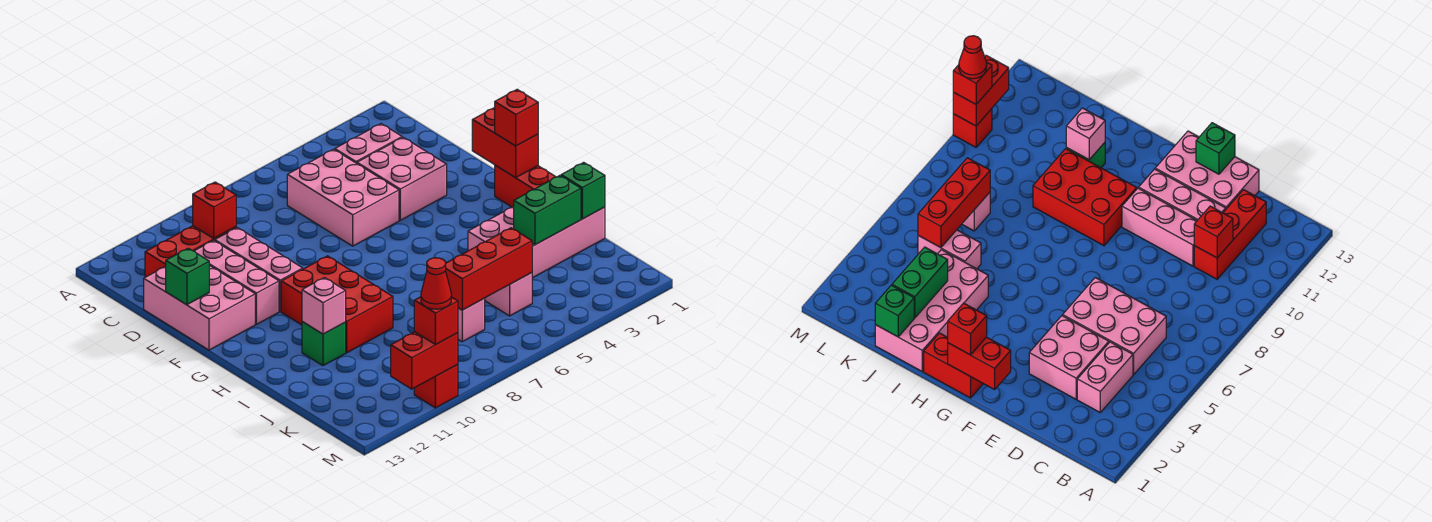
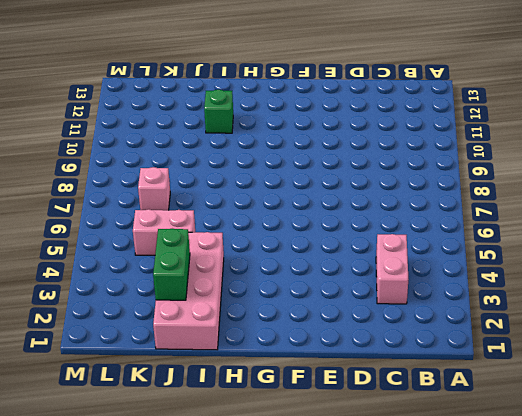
none -> pink brick C5:E6 level 1
none -> red brick C10:C12 level 1
none -> pink brick D3:E4 level 1

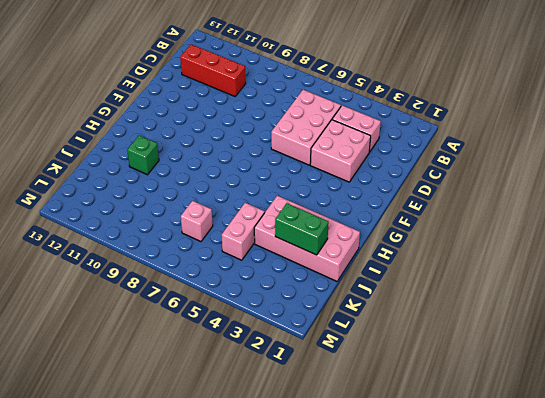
none -> pink brick D10:F10 level 1
none -> pink brick D11:F11 level 1
none -> pink brick D12:F13 level 1

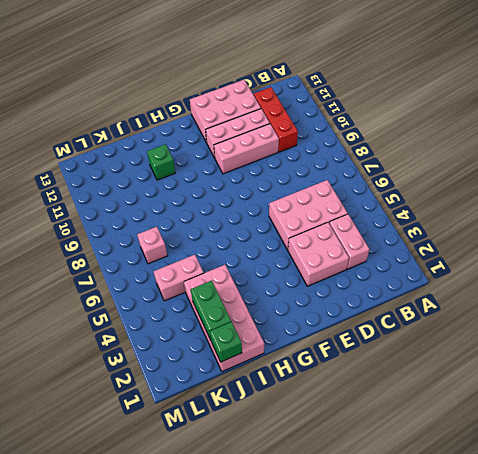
none -> red brick G1:H1 level 1
none -> red brick G9:I10 level 1
none -> red brick M10 level 1

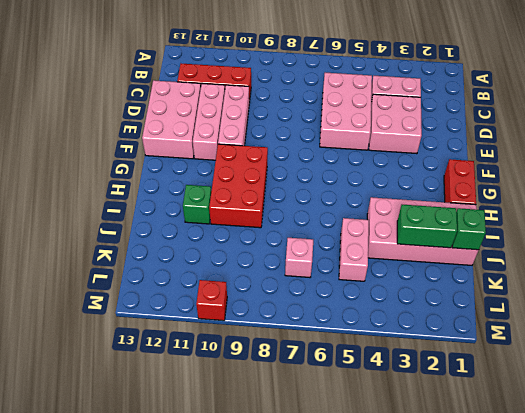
none -> red brick C10 level 2
none -> green brick E13 level 2
none -> red brick F1:G1 level 2

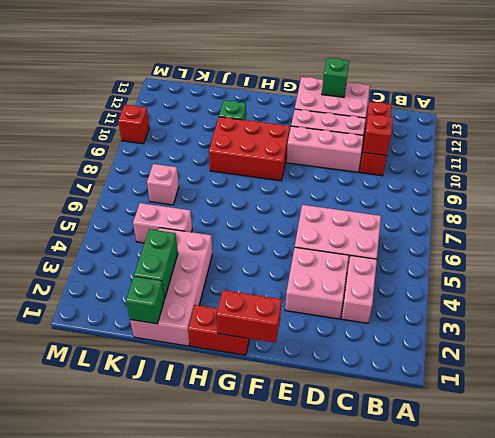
none -> pink brick I11 level 2
none -> red brick K5:K7 level 2
none -> red brick M10:M11 level 2

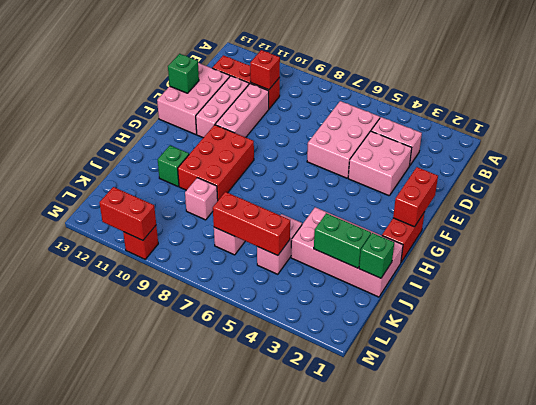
pink brick J9 level 1 -> pink brick I11 level 2
none -> red brick G1 level 3
none -> red brick M10 level 3
none -> red cone M10 level 4

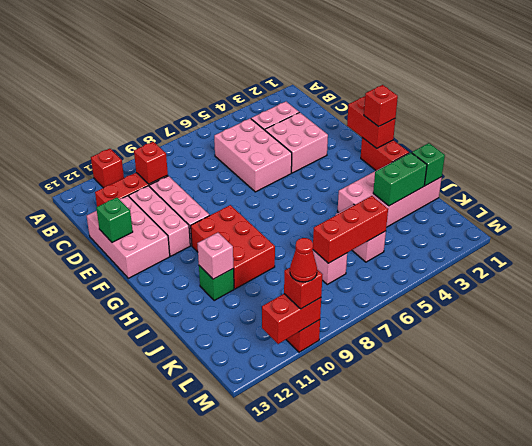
red brick A11 level 1 -> none

